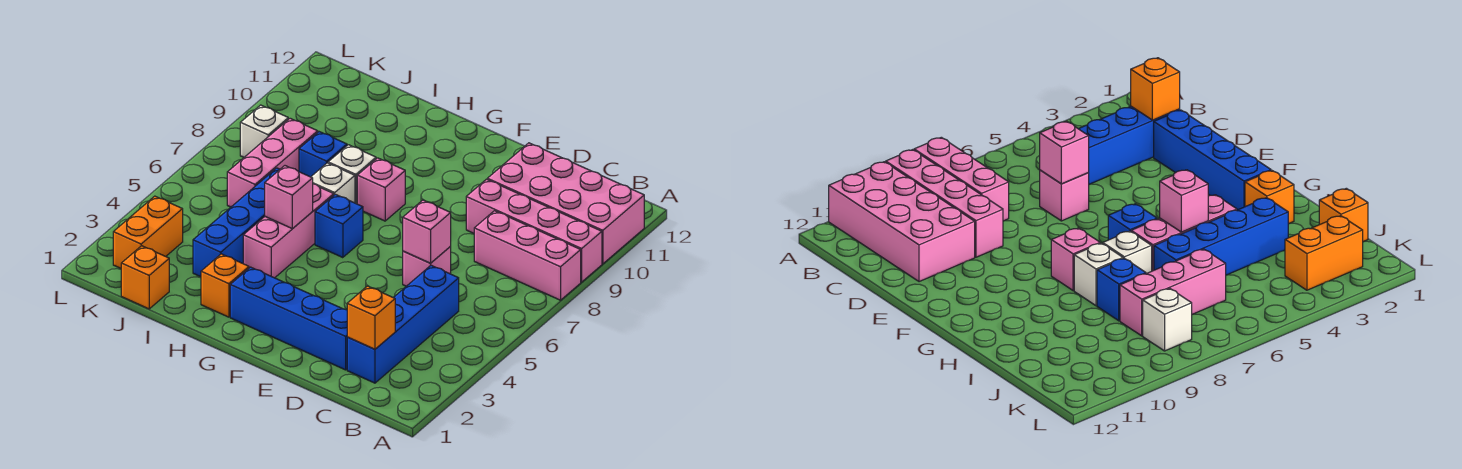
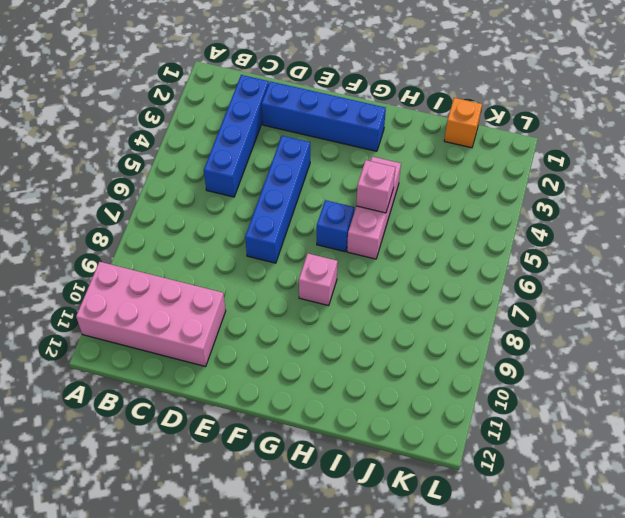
blue brick E4:E7 level 1 -> blue brick I3:I6 level 1
none -> pink brick A8:C8 level 1
none -> pink brick A9:D9 level 1
none -> pink brick D6 level 1

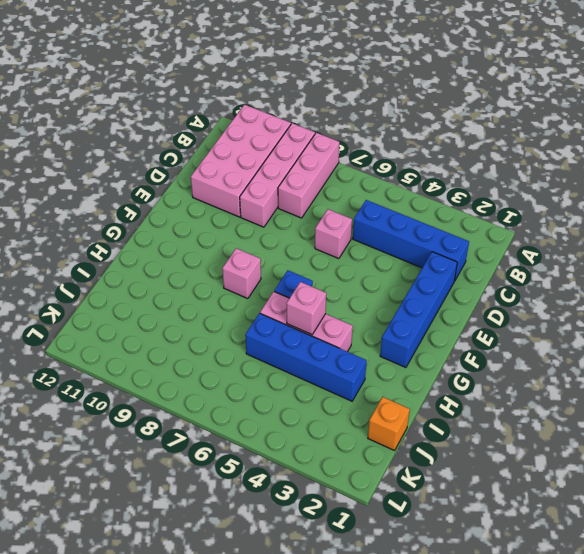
none -> orange brick H2 level 1
none -> white brick H7 level 1
none -> white brick H8 level 1

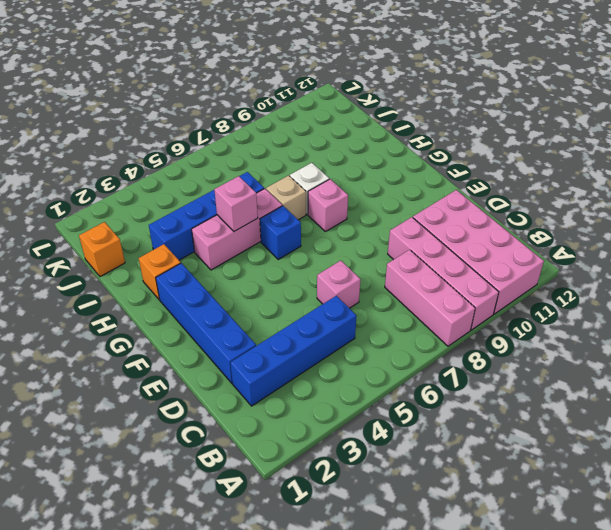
tan brick H7 level 1 -> white brick H7 level 1
none -> blue brick I8 level 1
none -> pink brick J6:J8 level 1
none -> orange brick K2:K3 level 1

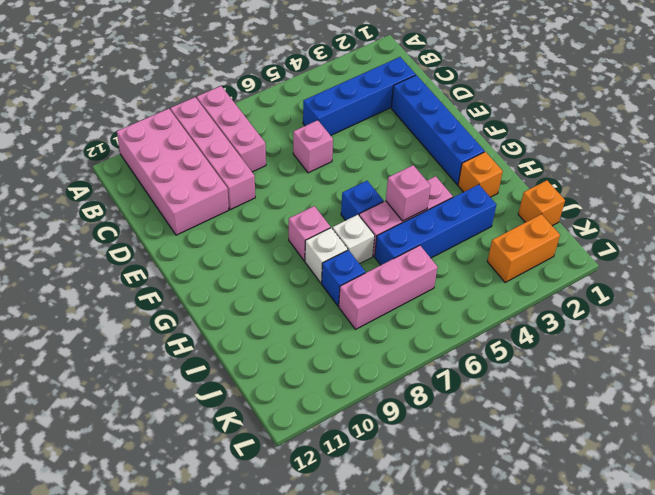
none -> white brick K8 level 1
none -> orange brick C2 level 2
none -> pink brick D6 level 2

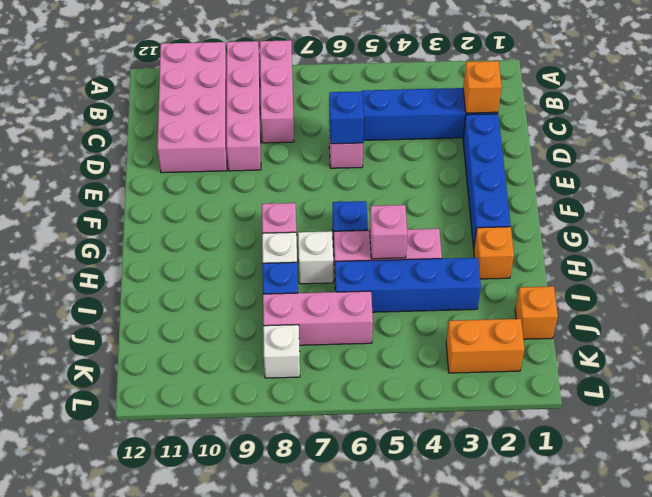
blue brick D6 level 2 -> pink brick D6 level 2

